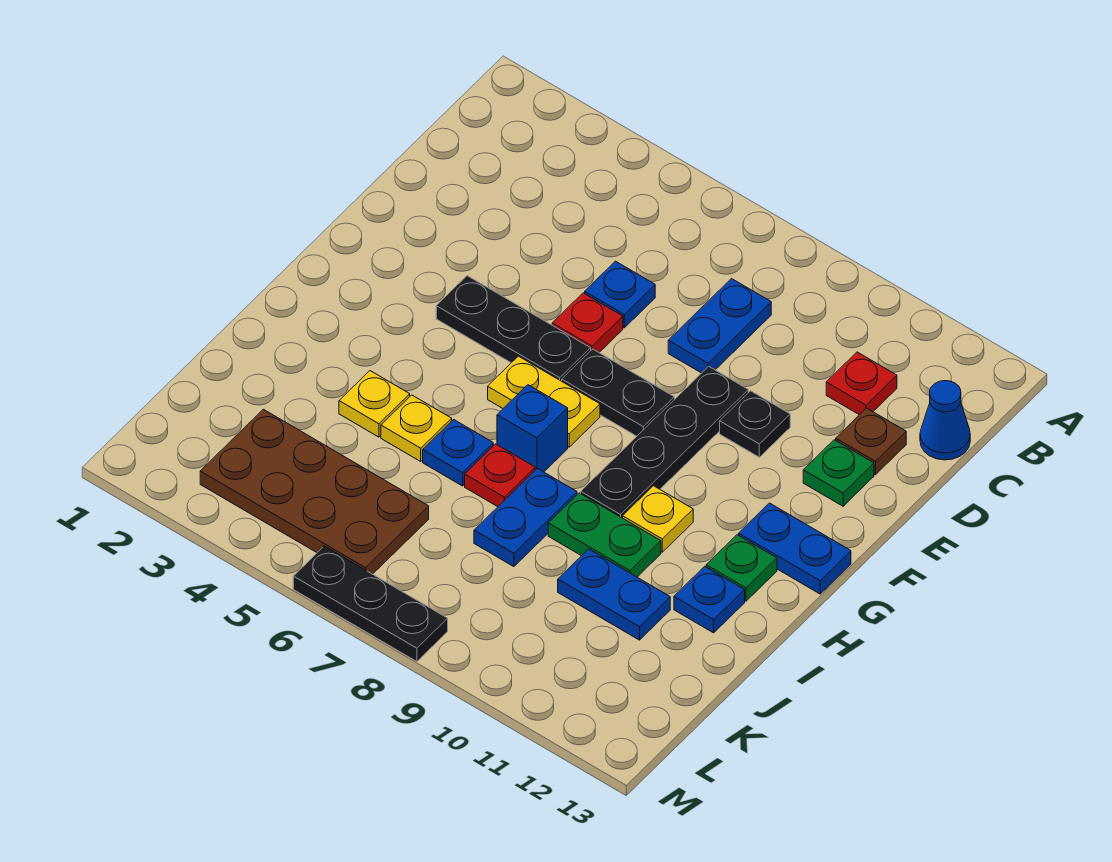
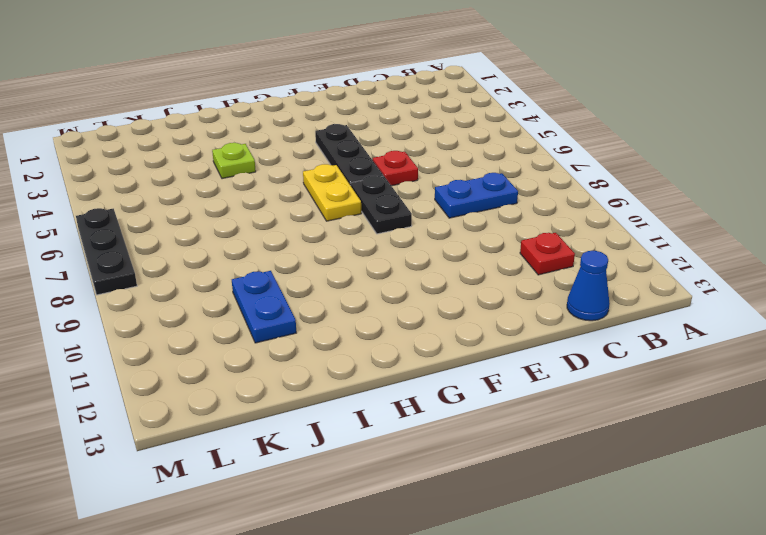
lime plate I4 level 1 -> yellow plate I4 level 1
none -> blue plate D6 level 1
none -> brown plate D12 level 1
none -> black plate E9:H9 level 1

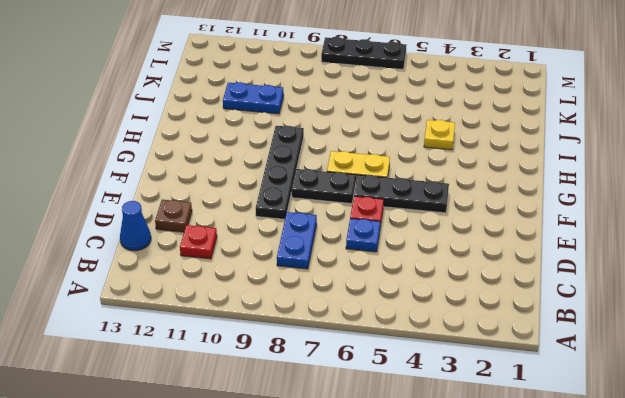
none -> black plate E10 level 1
none -> green plate E12 level 1
none -> blue plate G12:G13 level 1

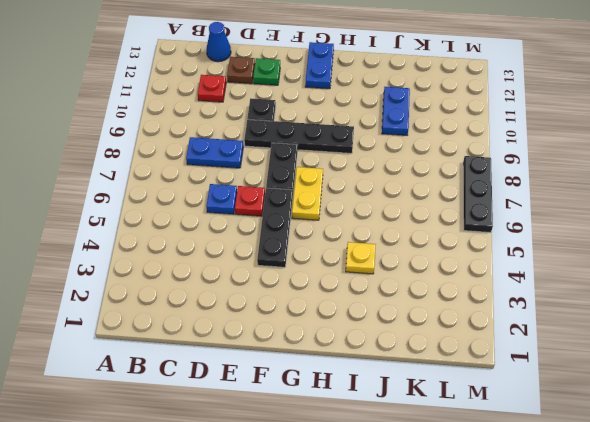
none -> blue brick H7 level 1
none -> yellow plate H10 level 1
none -> green plate H12 level 1

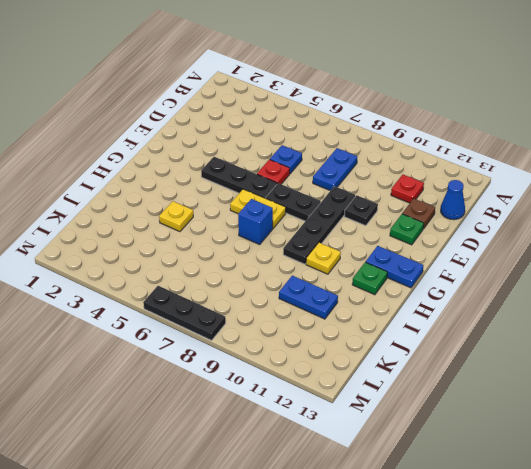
none -> yellow plate I5 level 1
none -> blue plate I6 level 1
none -> red plate I7 level 1

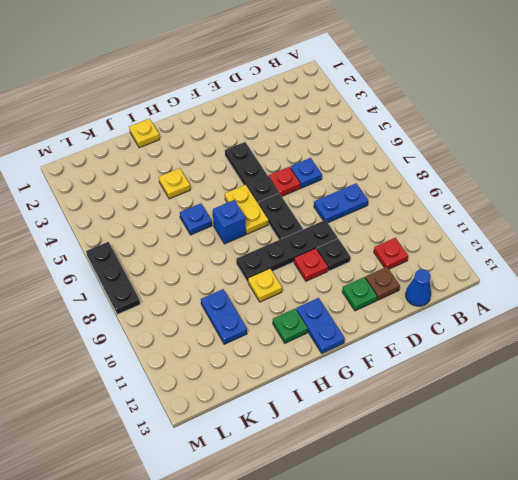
red plate F10 level 1 -> red plate I7 level 1
yellow plate I1 level 1 -> yellow plate I5 level 1
none -> blue plate I8:J8 level 1
none -> green plate I9:I10 level 1
none -> blue plate I12 level 1

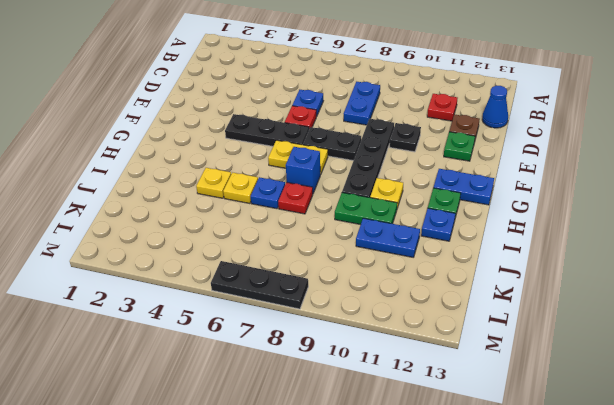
none -> blue plate I8:J8 level 1
none -> brown plate K3:L6 level 1

